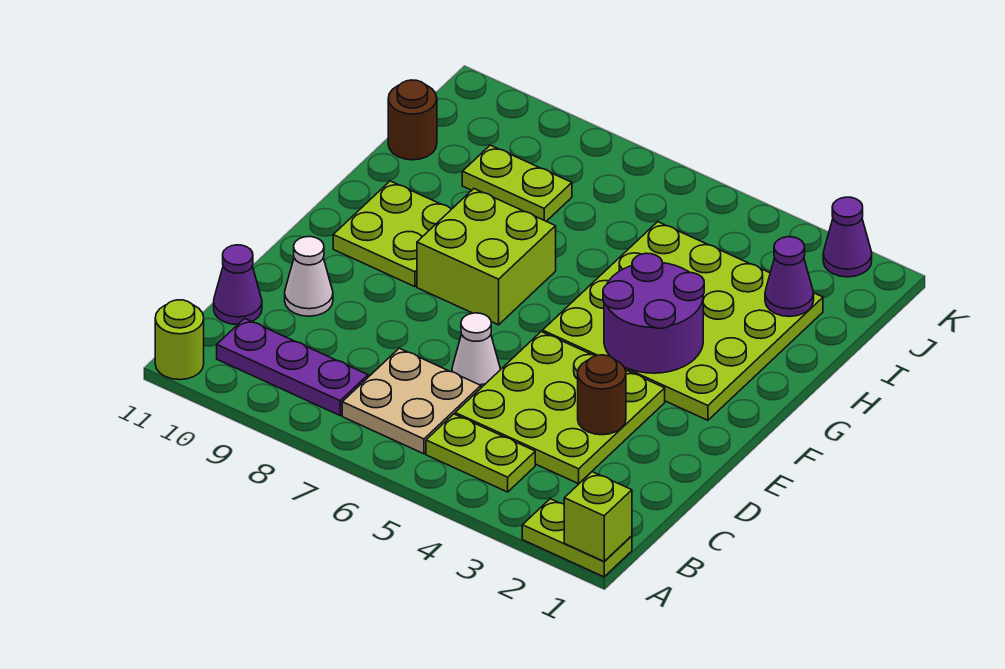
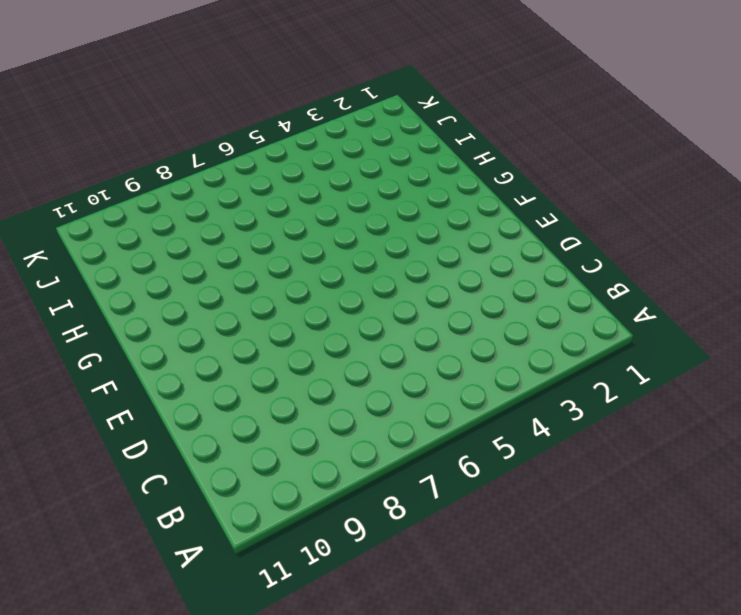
none -> lime plate A1:A2 level 1
none -> lime round brick A11 level 1
none -> lime plate B4:B5 level 1

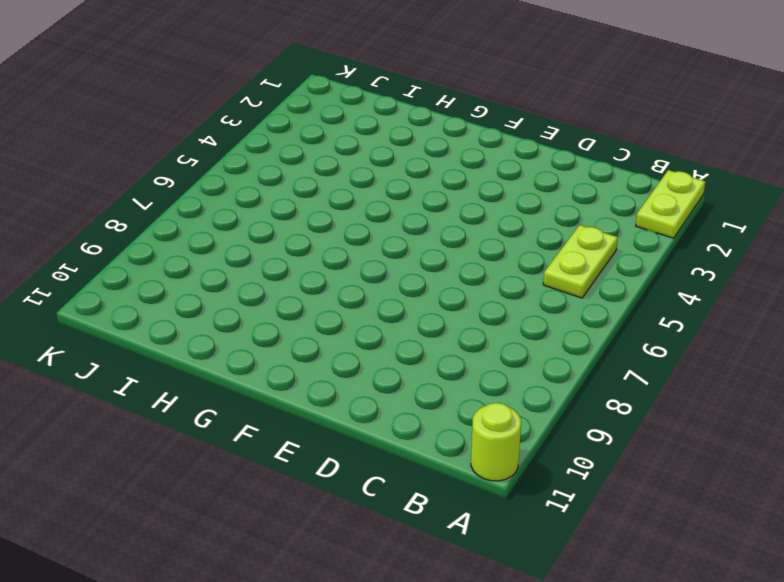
none -> tan plate B6:C7 level 1
none -> purple plate B8:B10 level 1
none -> lime plate C3:E5 level 1

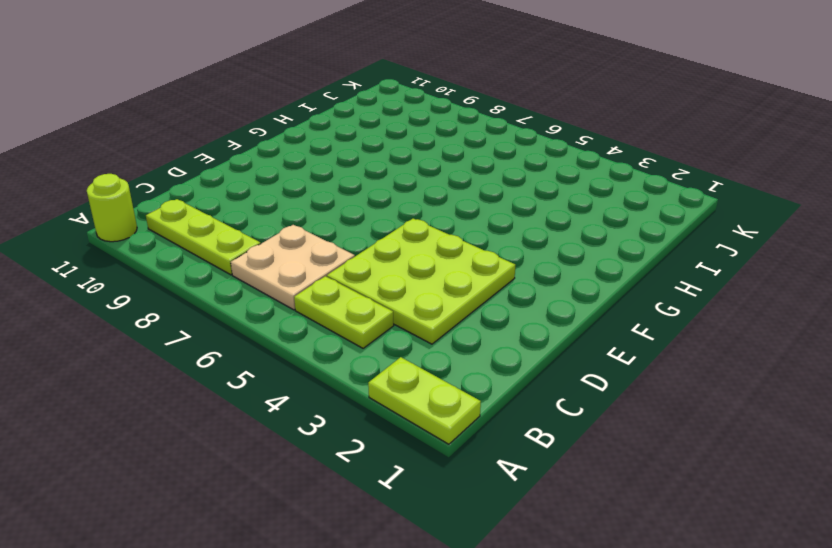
lime plate B8:B10 level 1 -> purple plate B8:B10 level 1
none -> purple cone C11 level 1
none -> white cone D6 level 1
none -> white cone D10 level 1

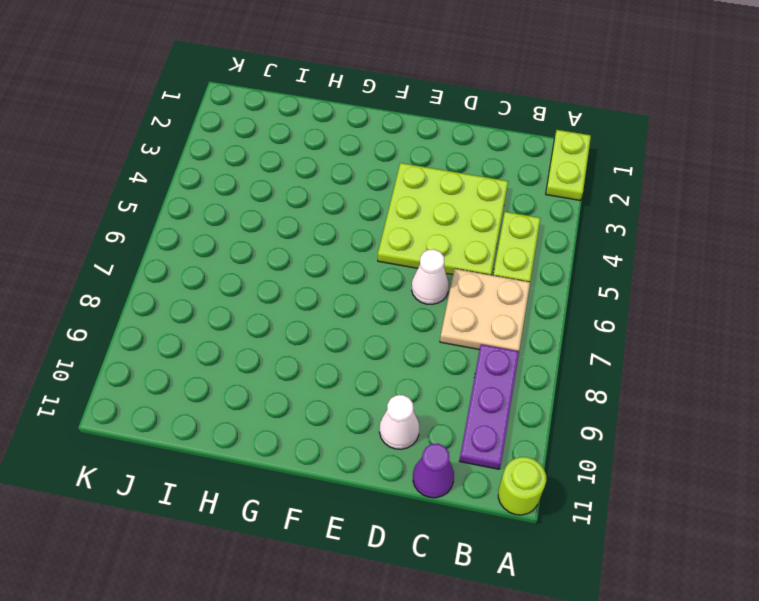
none -> lime plate F2:I5 level 1
none -> lime brick F7:G8 level 1
none -> lime plate F9:G10 level 1

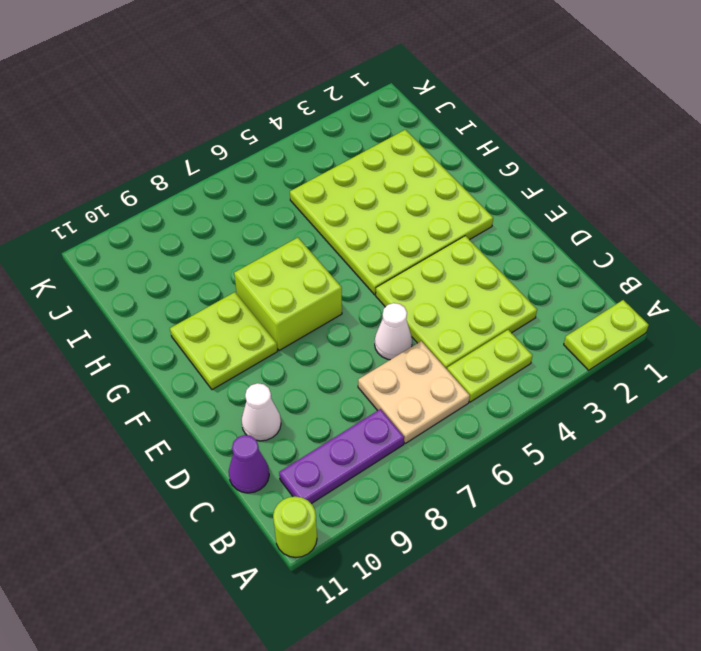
none -> lime plate I8:I9 level 1
none -> brown round brick I11 level 1
none -> purple cone K2 level 1

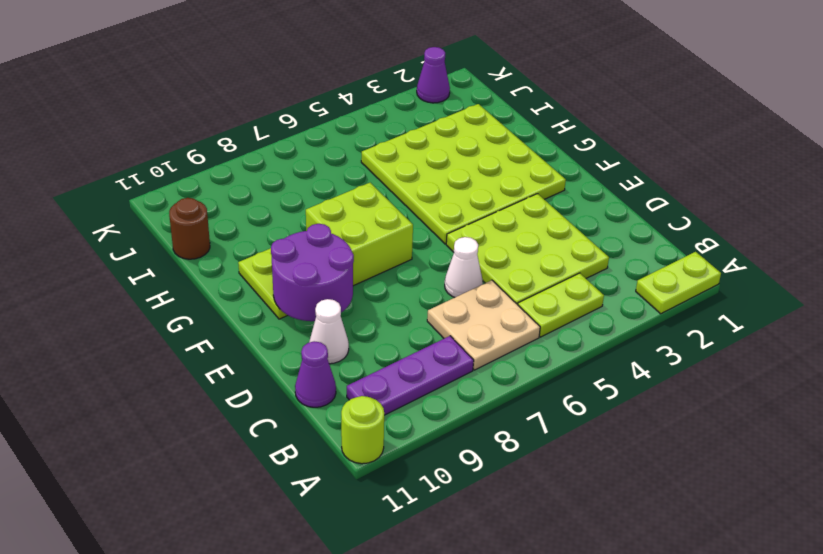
purple round brick E9:F10 level 2 -> purple round brick F3:G4 level 2
none -> lime plate I8:I9 level 1
none -> lime brick A1 level 2
none -> brown round brick D3 level 2

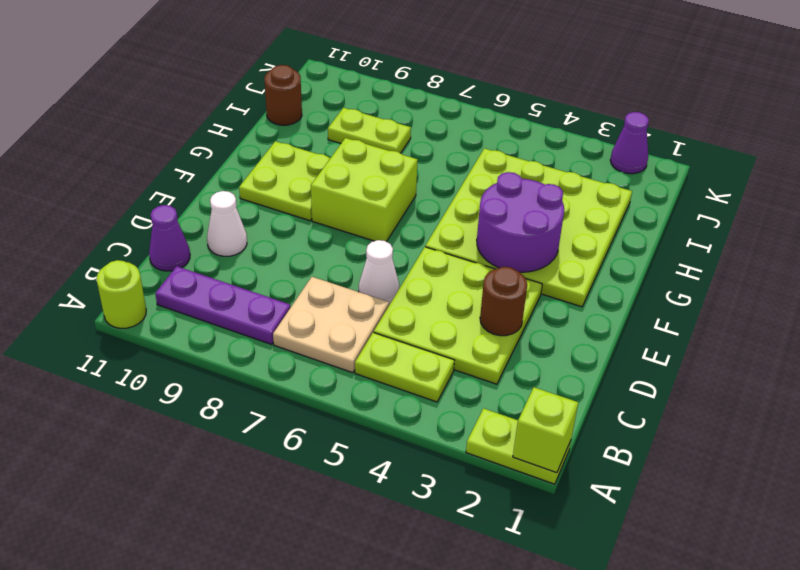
none -> purple cone I2 level 2

